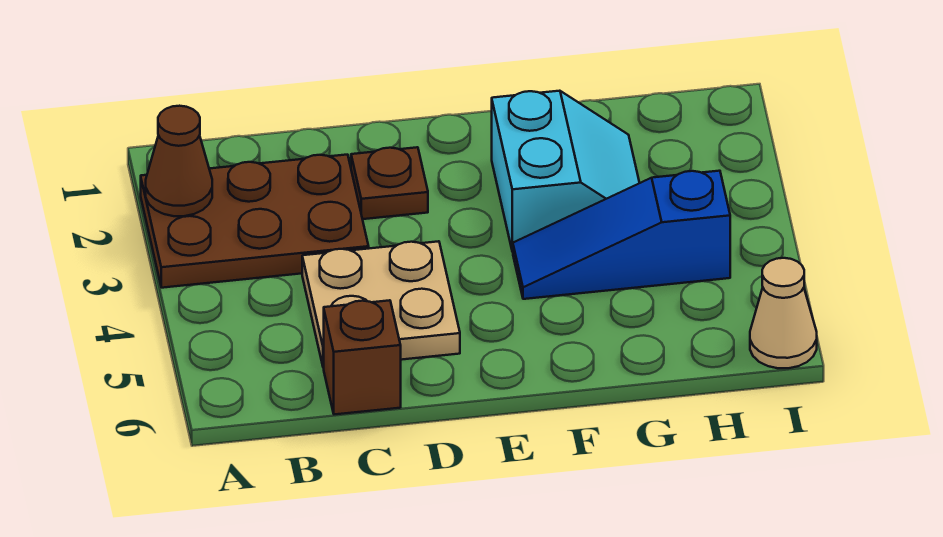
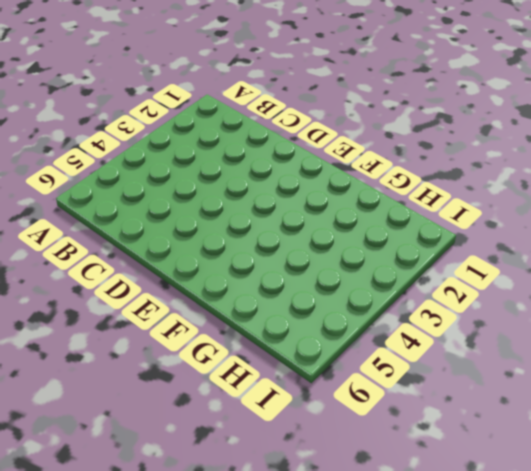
none -> brown plate A2:C3 level 1
none -> tan plate C4:D5 level 1

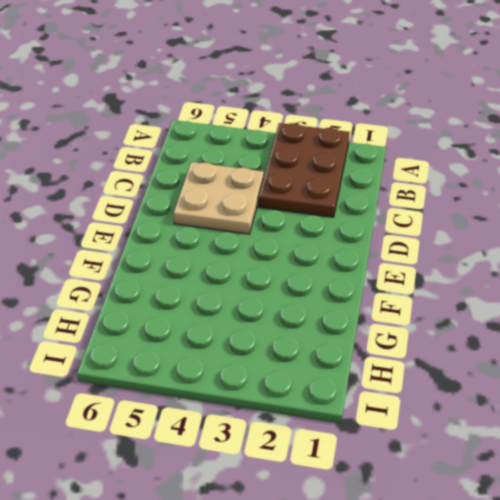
none -> brown brick C6 level 1
none -> brown plate D2 level 1

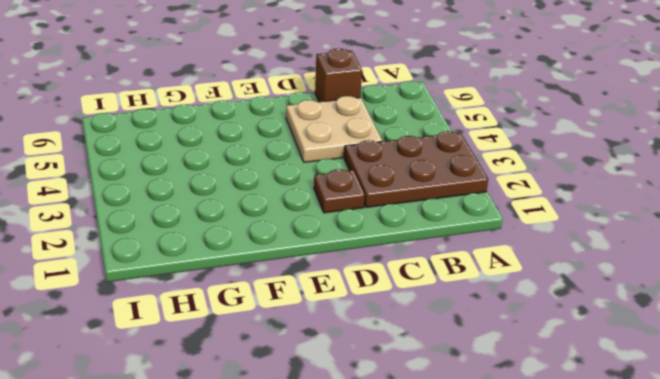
none -> cyan slope F2:G3 level 1 top F
none -> blue slope F4:H4 level 1 top H

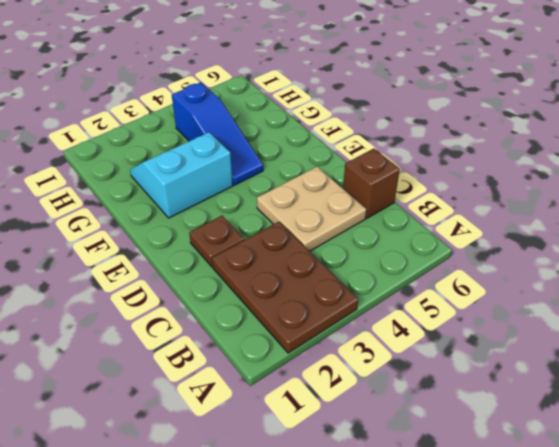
none -> tan cone I6 level 1
none -> brown cone A2 level 2

